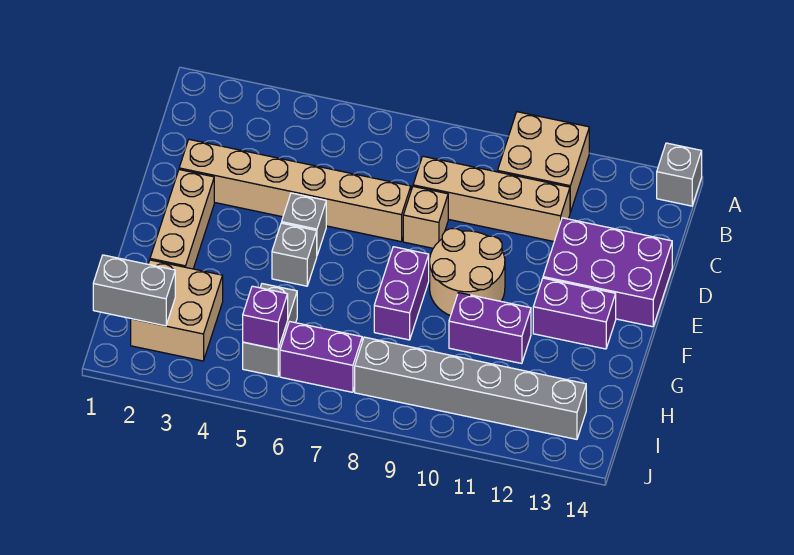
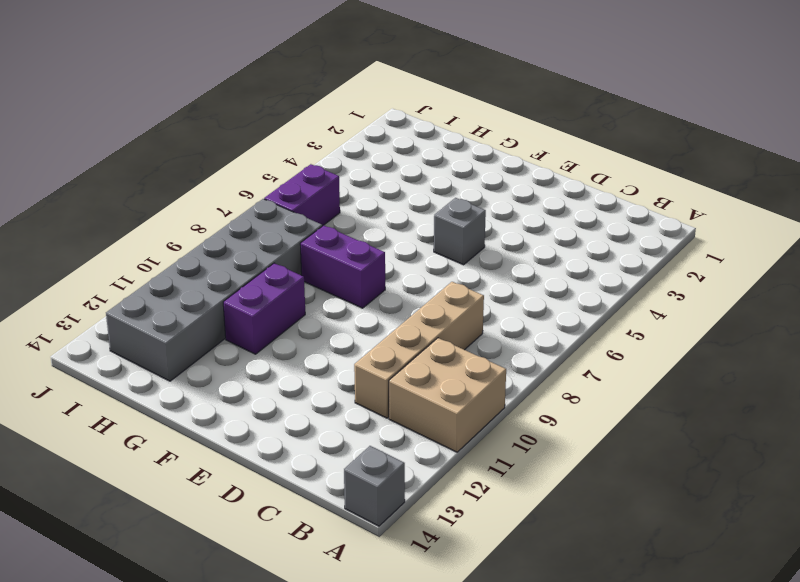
grey brick H8:I13 level 1 -> grey brick I8:I13 level 1
none -> tan brick D2:D7 level 1
none -> tan brick D8 level 1
none -> purple brick D12:E14 level 1

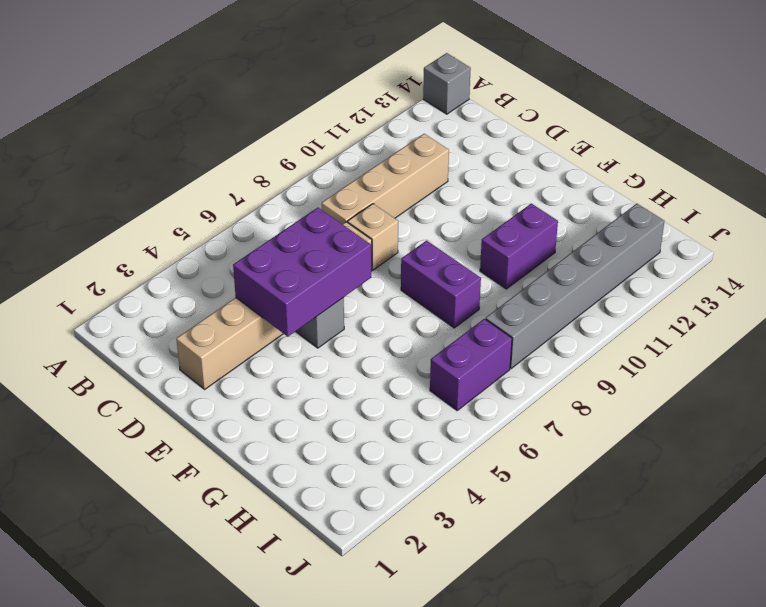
purple brick D4:E6 level 2 -> purple brick D12:E14 level 1
none -> tan brick A10:B11 level 1
none -> tan brick E2:G2 level 1
none -> tan round brick E9:F10 level 1

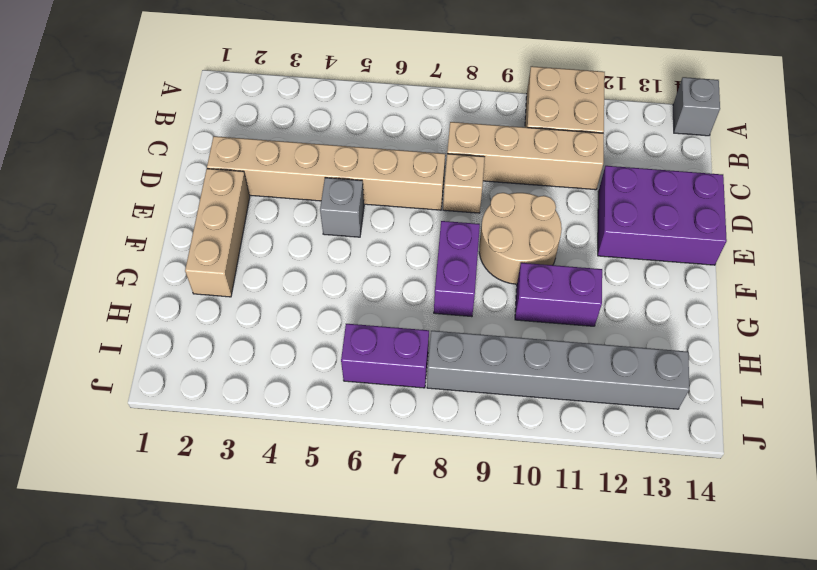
none -> grey brick F5 level 1
none -> purple brick F12:F13 level 1
none -> tan brick H2:I3 level 1

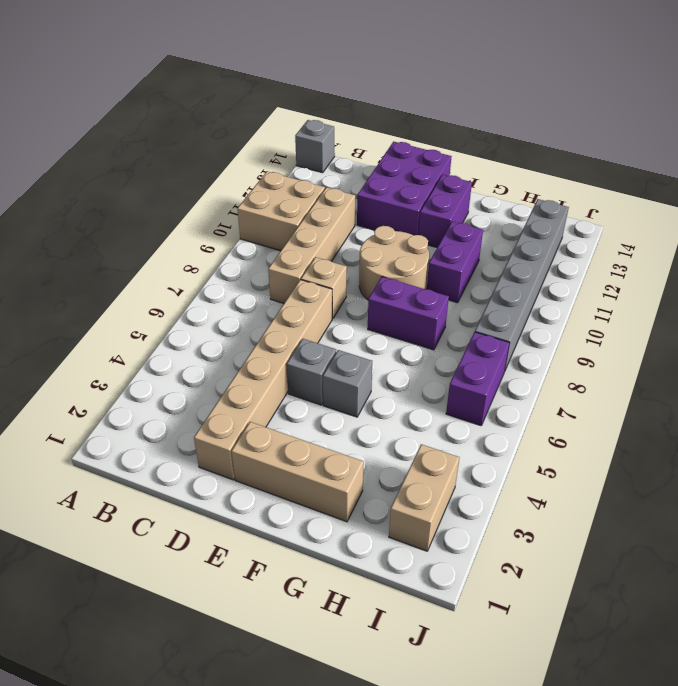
tan brick I2:I3 level 1 -> tan brick H2:I3 level 1
none -> grey brick H5:I5 level 1
none -> grey brick I1:I2 level 2
none -> purple brick I5 level 2

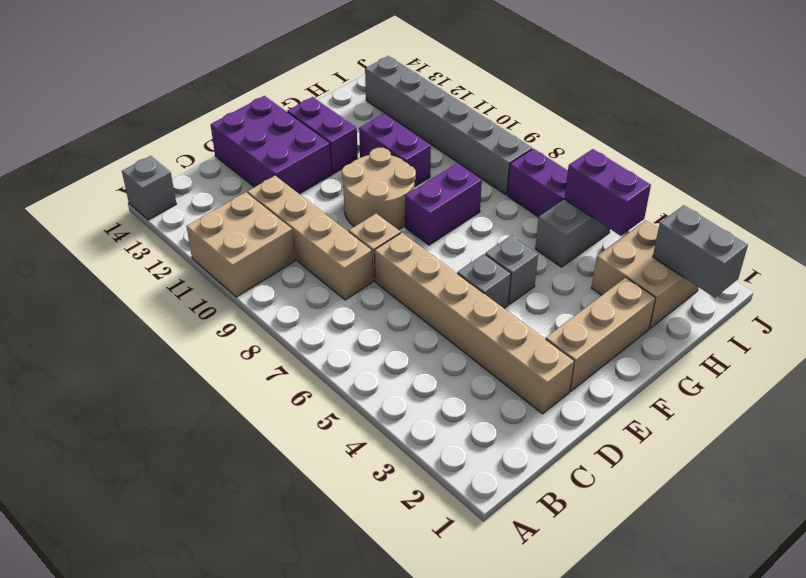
purple brick I4:I5 level 2 -> purple brick I5 level 2

